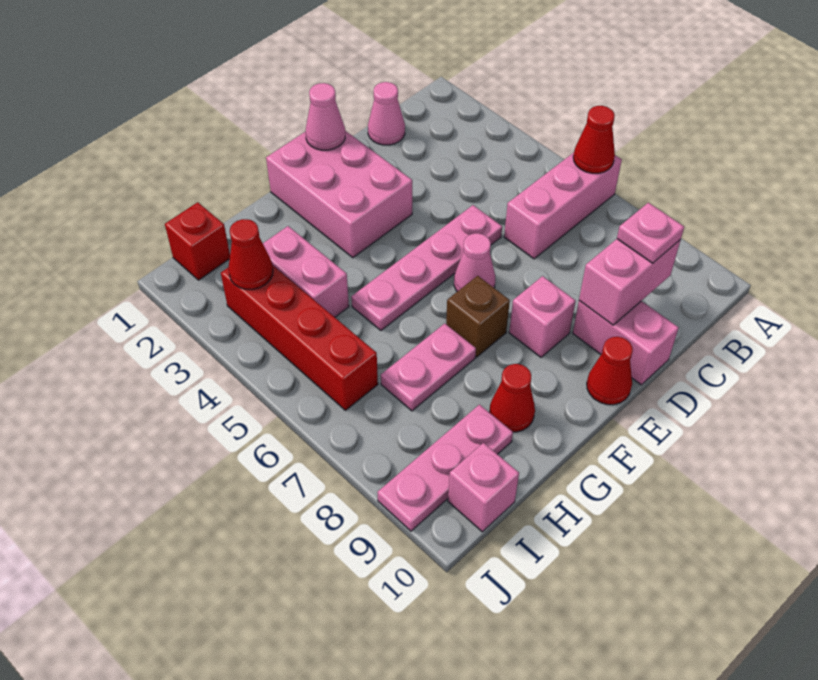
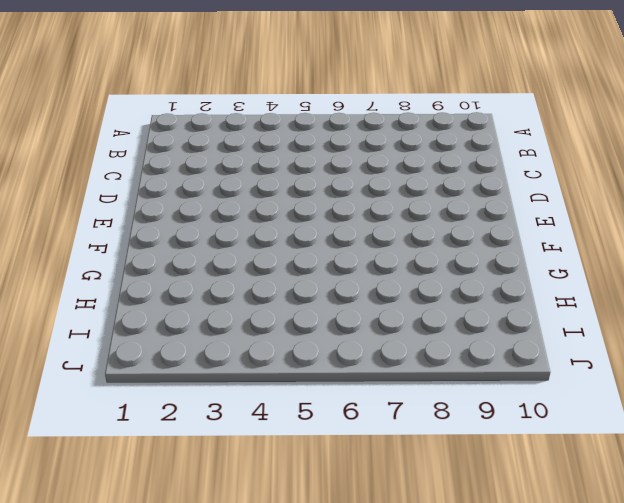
none -> pink brick A6:C6 level 1
none -> pink cone C1 level 1
none -> pink plate D5:G5 level 1

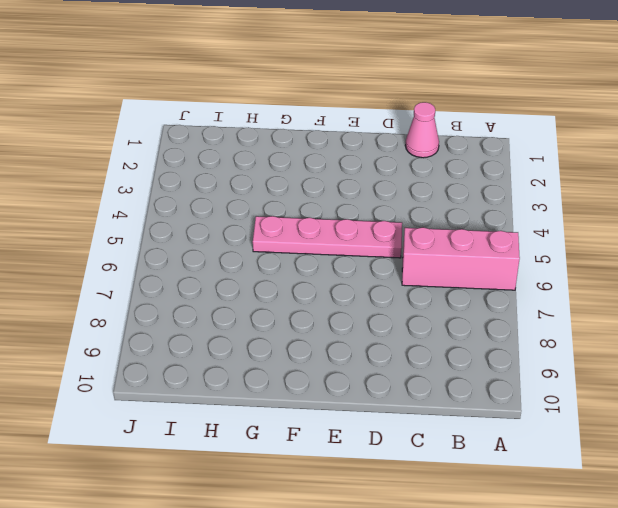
none -> pink brick D9:D10 level 1
none -> pink brick E1:F3 level 1
none -> pink cone E6 level 1

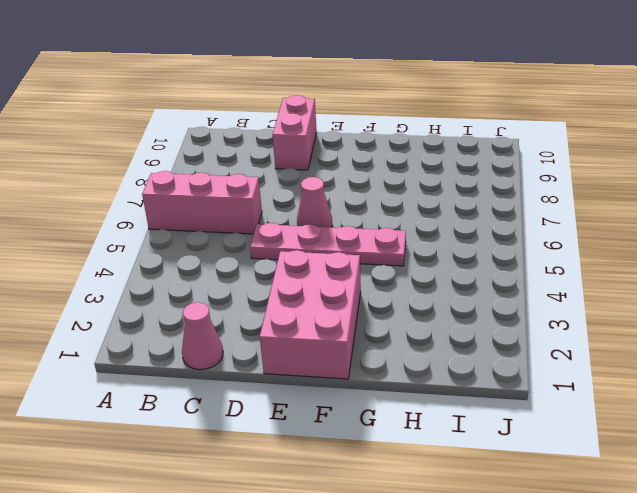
none -> pink brick E8 level 1
none -> red cone E10 level 1
none -> brown brick F7 level 1

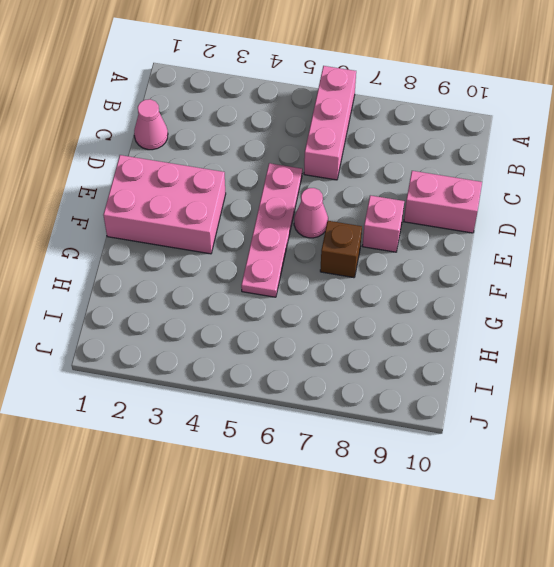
none -> red cone E10 level 1
none -> pink plate G7:H7 level 1
none -> red cone G9 level 1

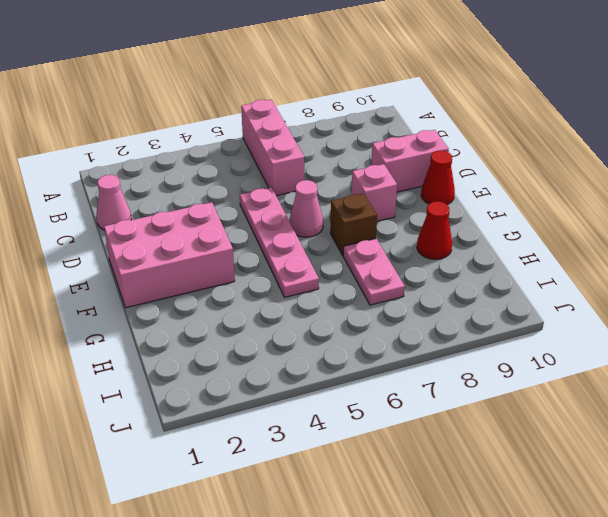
none -> pink brick H3:H4 level 1
none -> pink plate H9:J9 level 1
none -> red brick I1 level 1

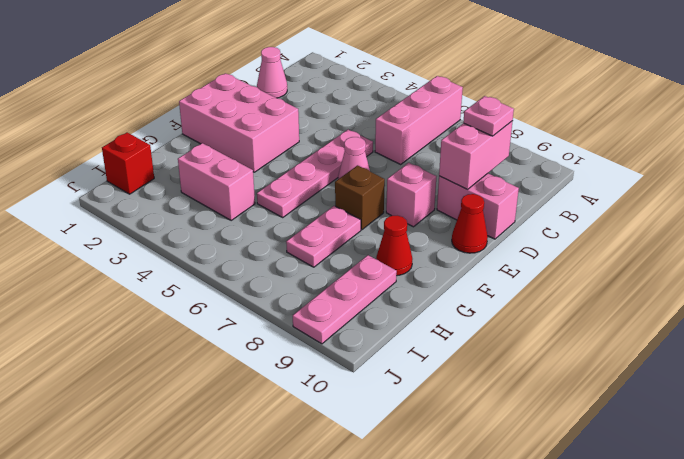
none -> red brick I3:I6 level 1
none -> pink brick I10 level 1
none -> red cone A6 level 2

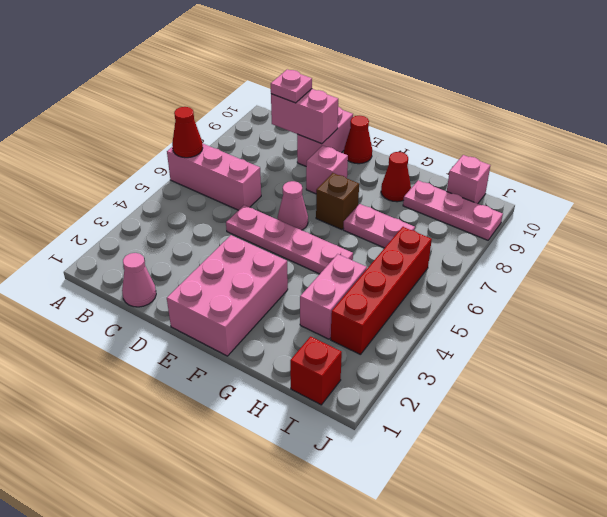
none -> pink cone E1 level 2
none -> red cone I3 level 2

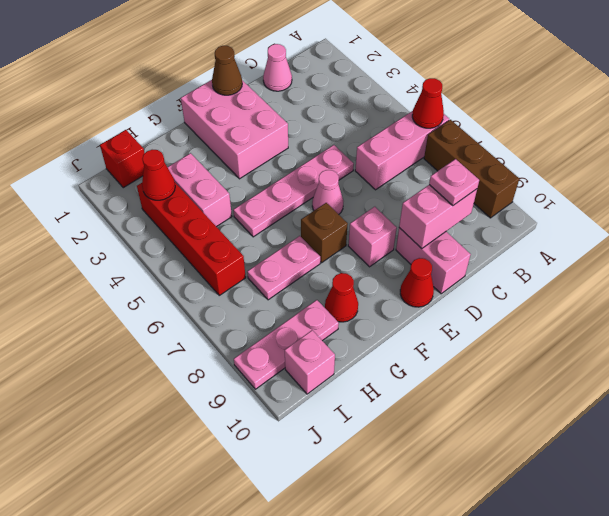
brown brick A7:A9 level 1 -> none
brown cone E1 level 2 -> pink cone E1 level 2

